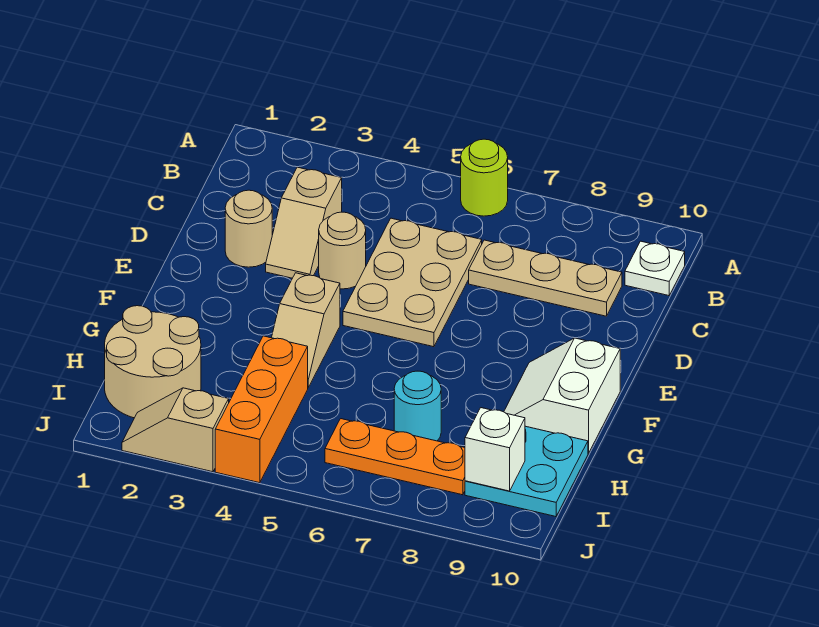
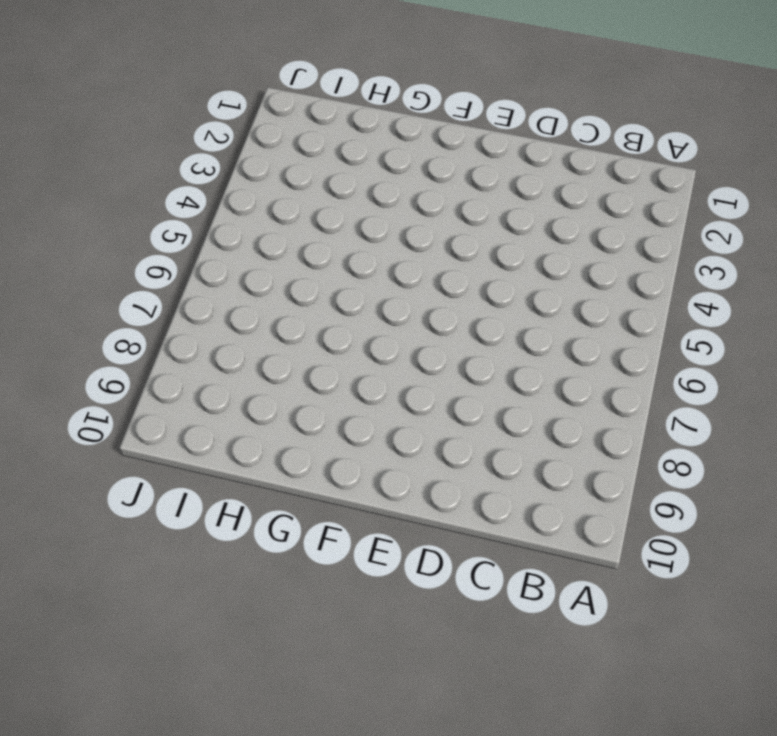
none -> lime round brick A6 level 1
none -> white plate B10 level 1
none -> tan slope C3:D3 level 1 top C

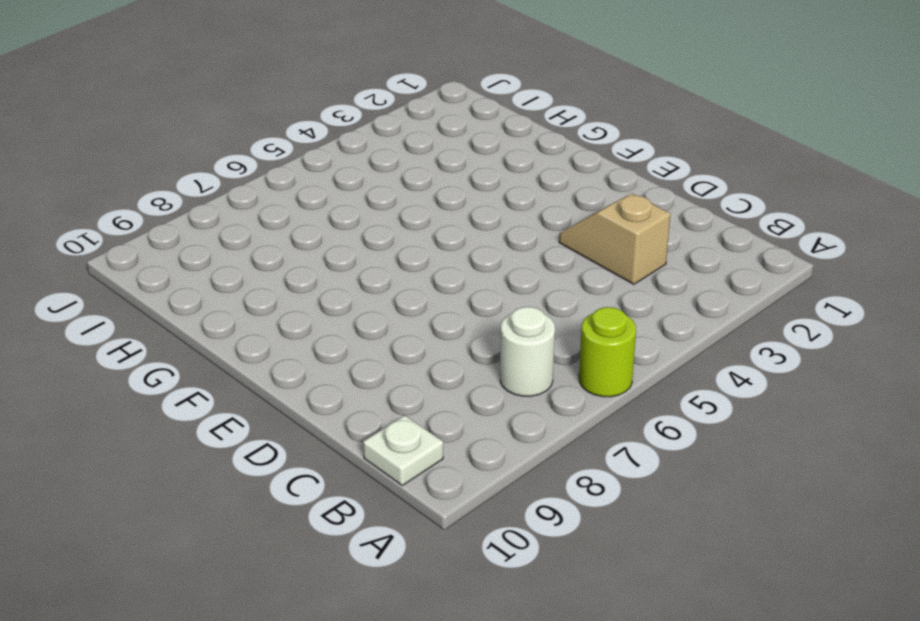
white round brick B7 level 1 -> none
none -> tan plate C5:E6 level 1
none -> tan plate C7:C9 level 1
none -> tan round brick D2 level 1

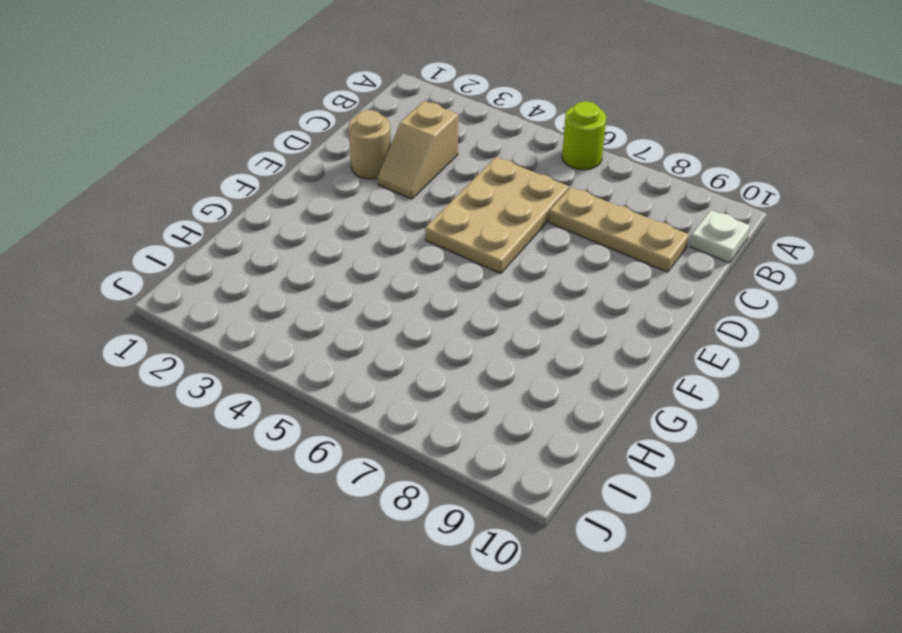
none -> tan round brick D4 level 1
none -> tan slope F4:G4 level 1 top F
none -> white slope F9:G10 level 1 top 10

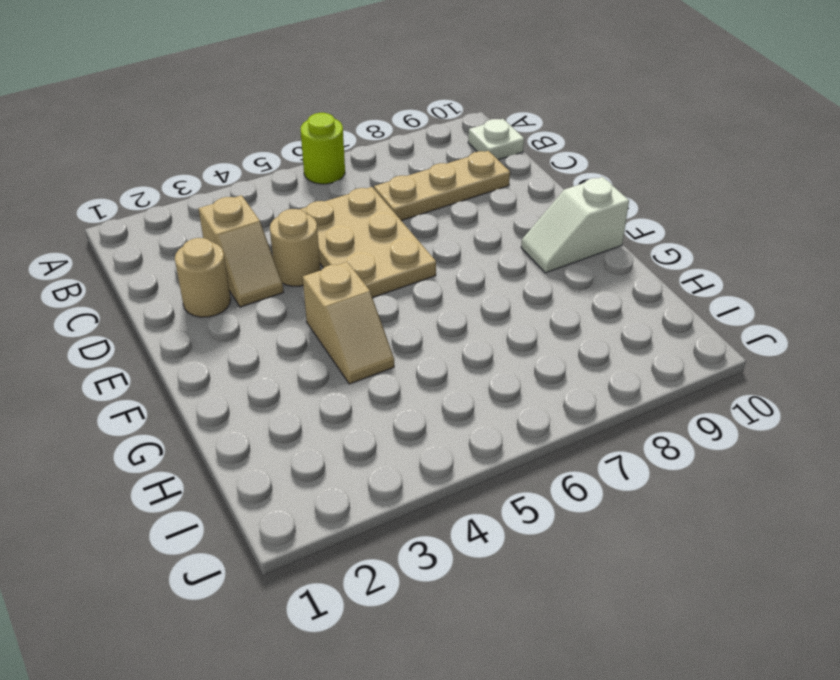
white slope F9:F10 level 1 top 10 -> white slope F9:G10 level 1 top 10
none -> tan round brick H1:I2 level 1
none -> orange brick H4:J4 level 1
none -> cyan round brick H7 level 1

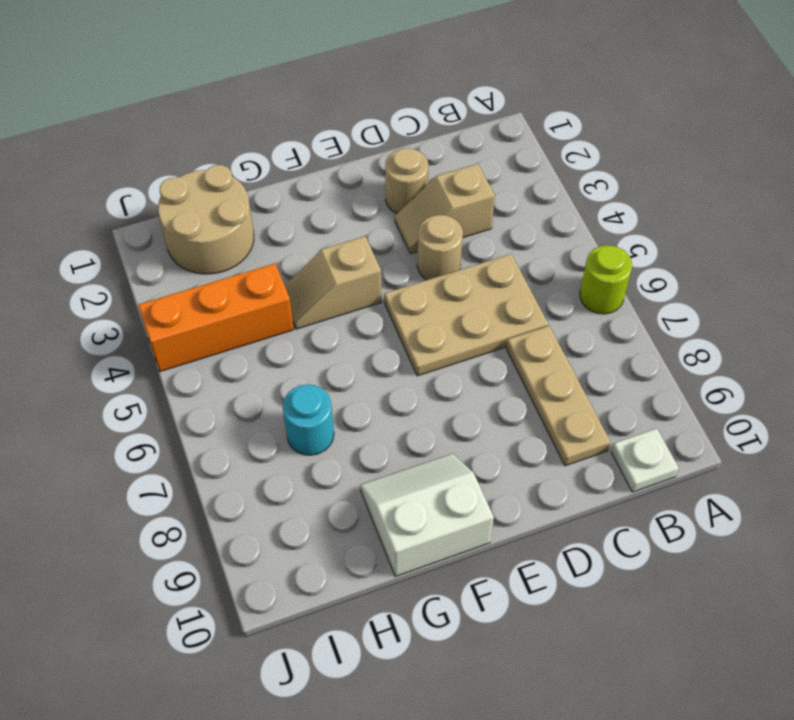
none -> cyan plate H9:I10 level 1
none -> orange plate I6:I8 level 1
none -> tan slope J2:J3 level 1 top 3

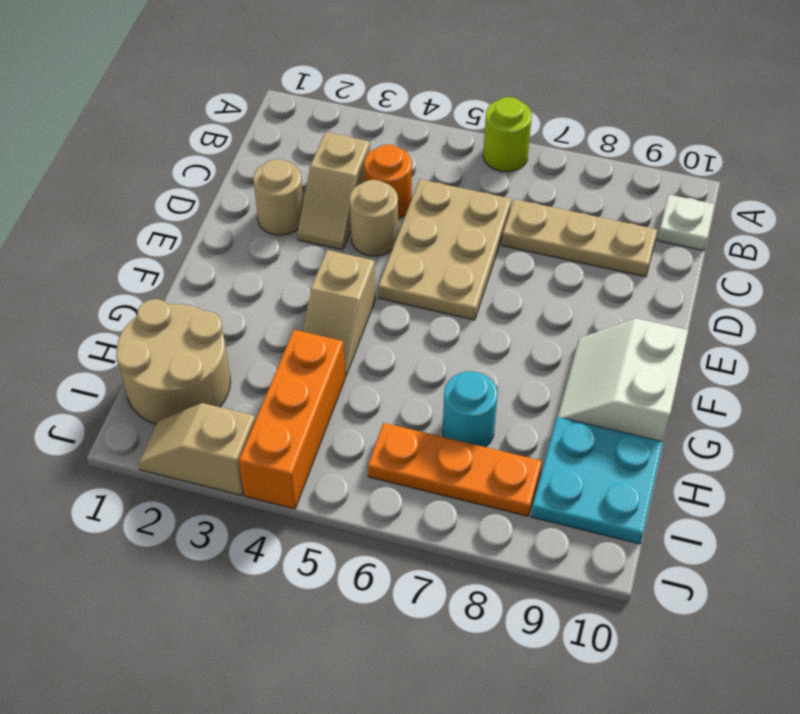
orange round brick C4 level 1 -> none
none -> white brick I9 level 2

